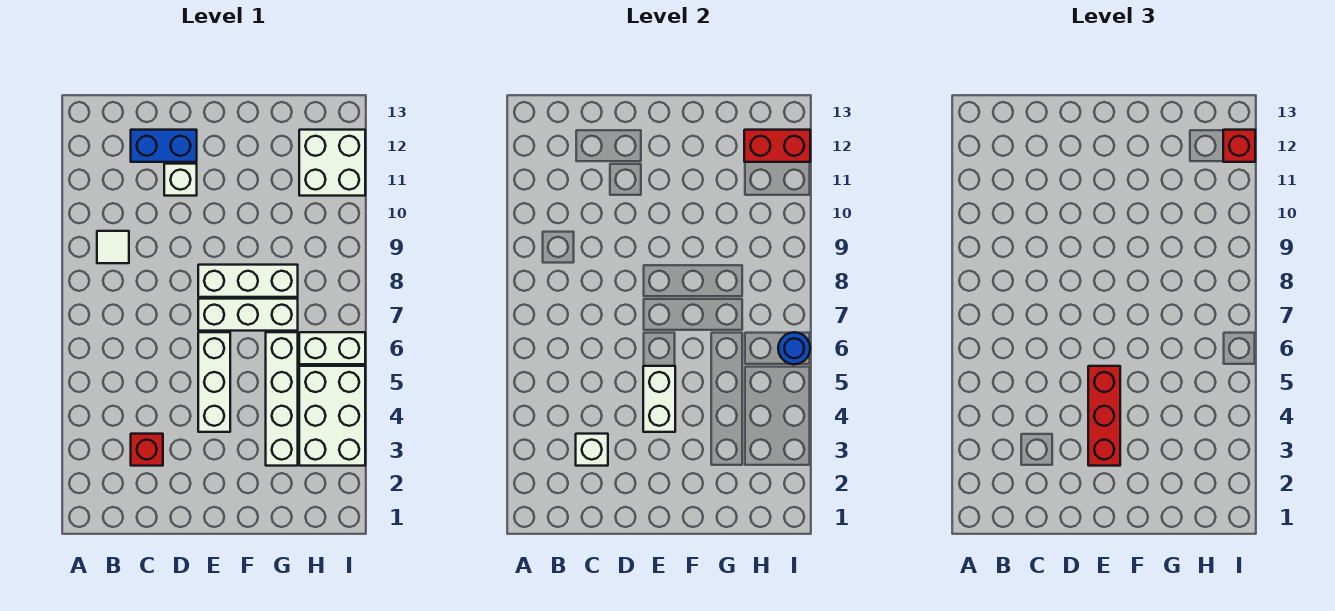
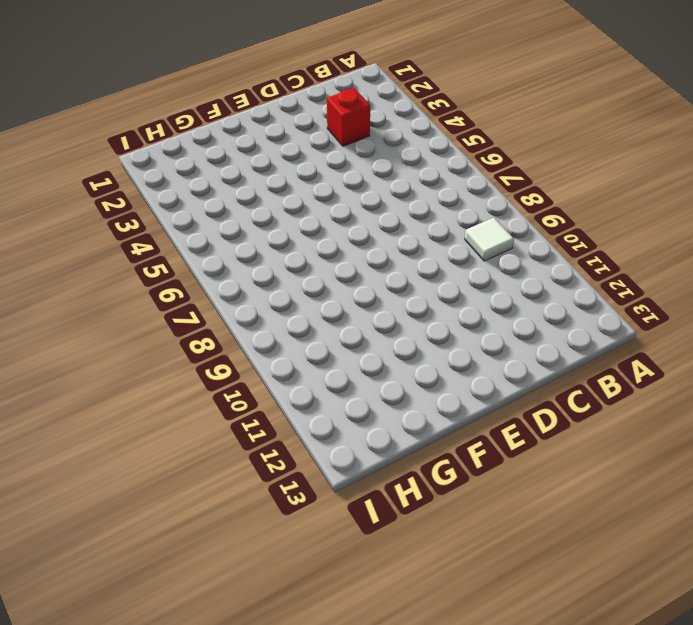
none -> blue brick C12:D12 level 1
none -> white brick D11 level 1
none -> white brick E4:E6 level 1

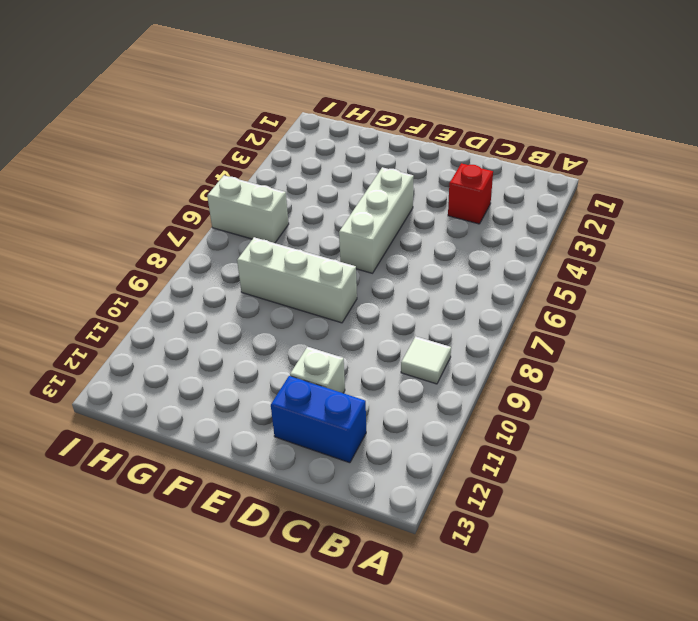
none -> white brick E7:G7 level 1
none -> white brick G3:G6 level 1
none -> white brick H3:I5 level 1

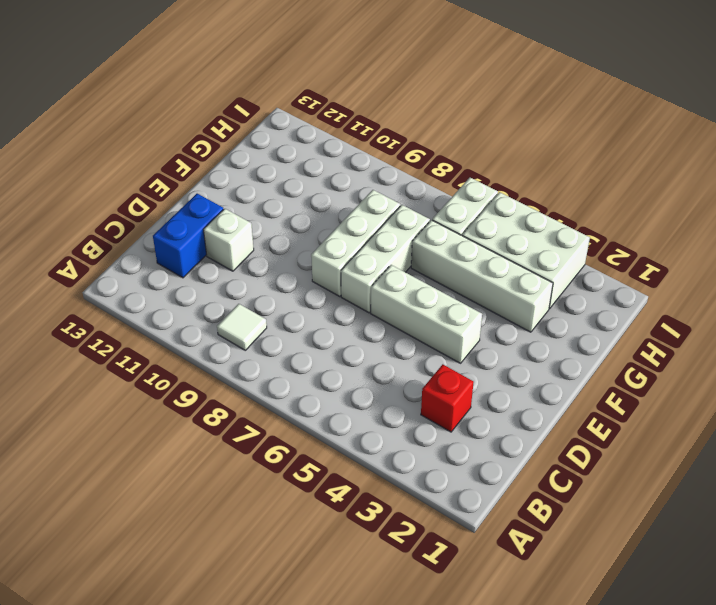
none -> white brick H11:I12 level 1
none -> white brick C3 level 2
none -> white brick E4:E5 level 2

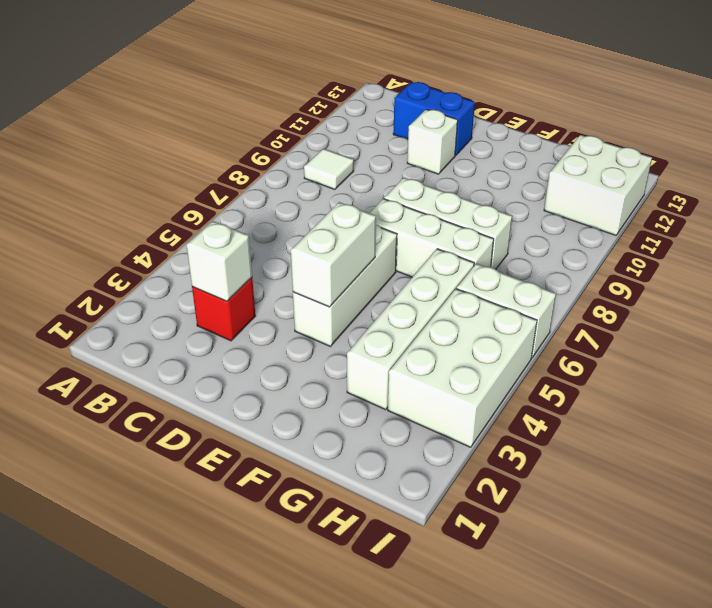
none -> red brick H12:I12 level 2
none -> blue round brick I6 level 2
none -> red brick E3:E5 level 3

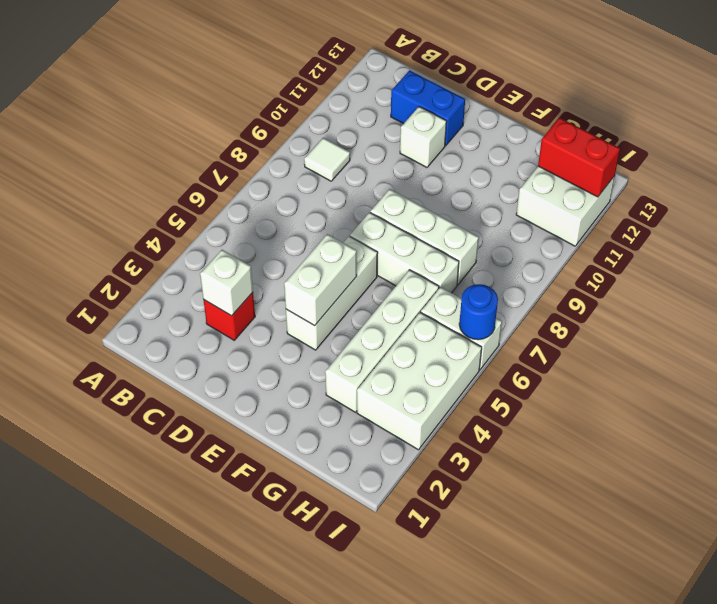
none -> red brick E3:E5 level 3
none -> red brick I12 level 3

